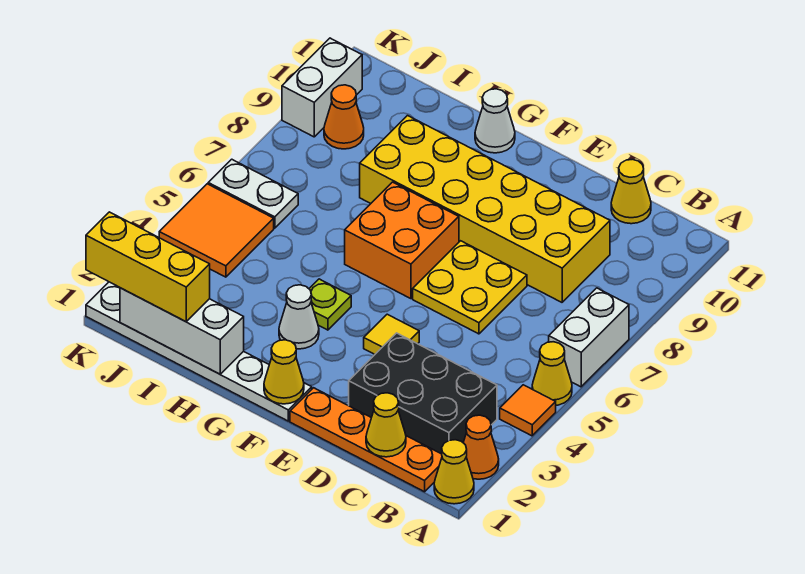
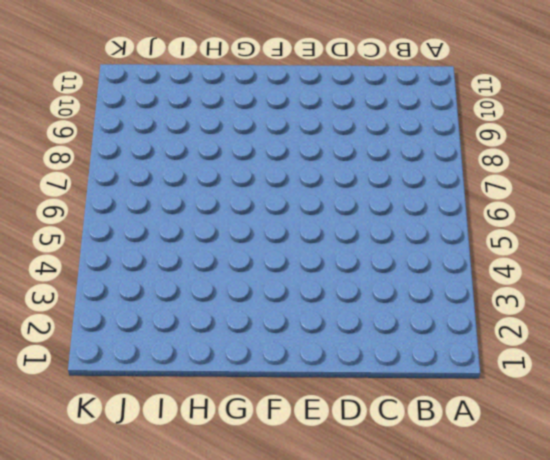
none -> yellow cone A1 level 1
none -> orange cone A2 level 1
none -> orange tile A4 level 1

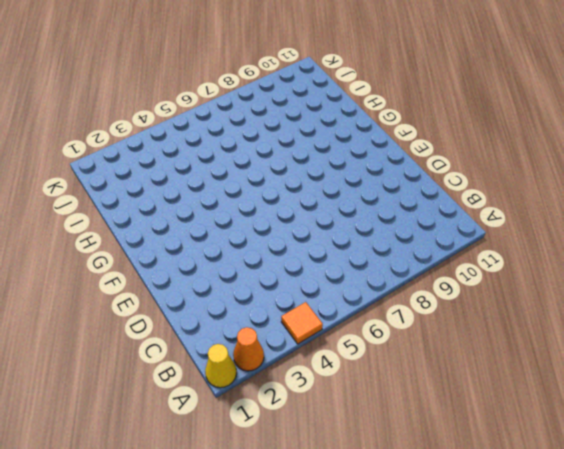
none -> yellow cone A5 level 1
none -> white brick A6:A7 level 1
none -> orange plate B1:E1 level 1

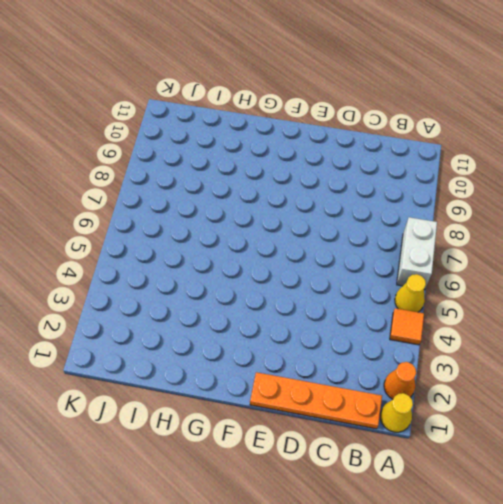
none -> black brick B2:D3 level 1
none -> yellow brick C8:H9 level 1
none -> yellow cone C11 level 1

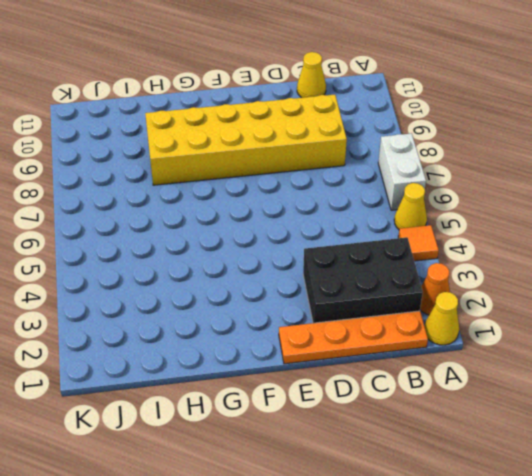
none -> yellow plate D6:E7 level 1
none -> yellow tile E4 level 1
none -> white plate F1:K1 level 1

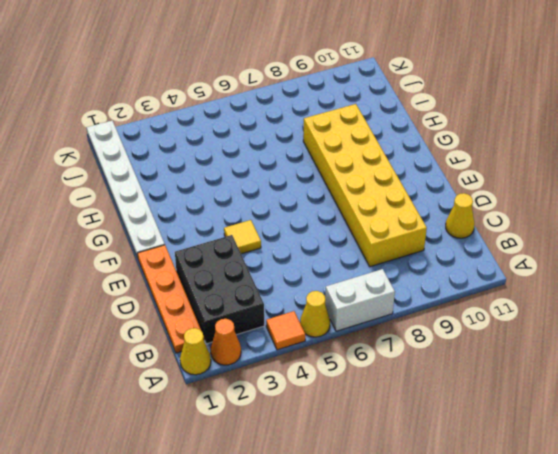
none -> yellow plate D6:E7 level 1
none -> orange brick F6:G7 level 1
none -> white cone G3 level 1

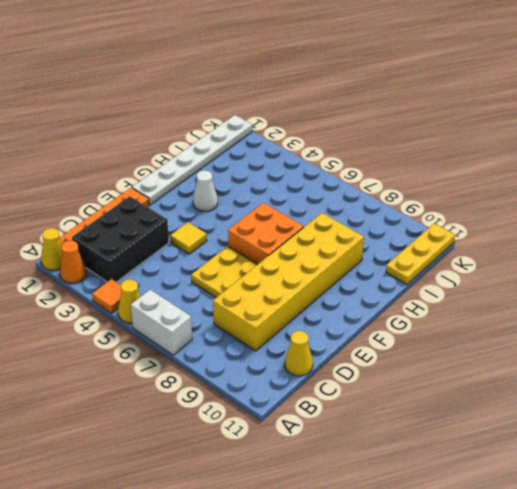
yellow plate I11:K11 level 1 -> none
none -> lime plate G4 level 1
none -> white cone G11 level 1
none -> orange tile J4:K5 level 1

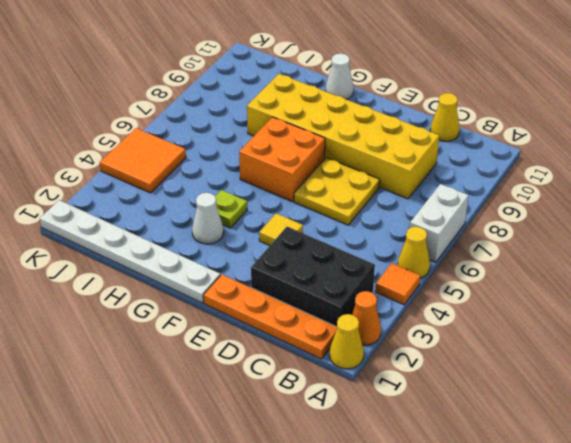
none -> white plate J6:K6 level 1
none -> orange cone J9 level 1
none -> white brick K9:K10 level 1

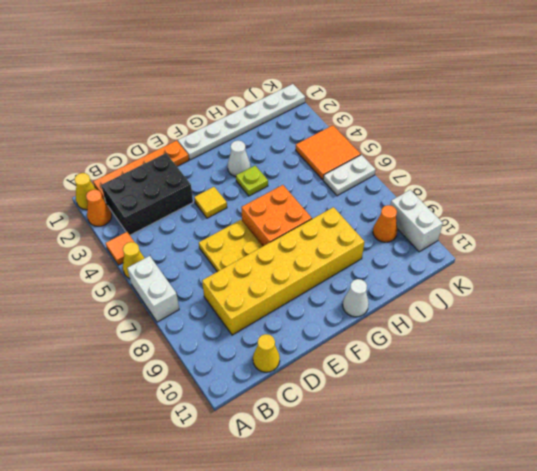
none -> yellow cone C1 level 2
none -> yellow cone F1 level 2
none -> white brick H1:J1 level 2

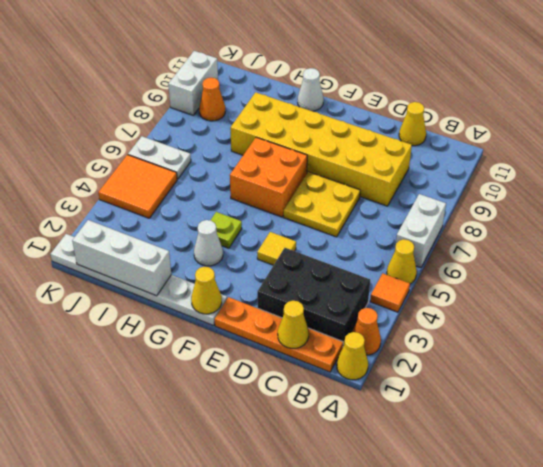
none -> yellow brick I1:K1 level 3

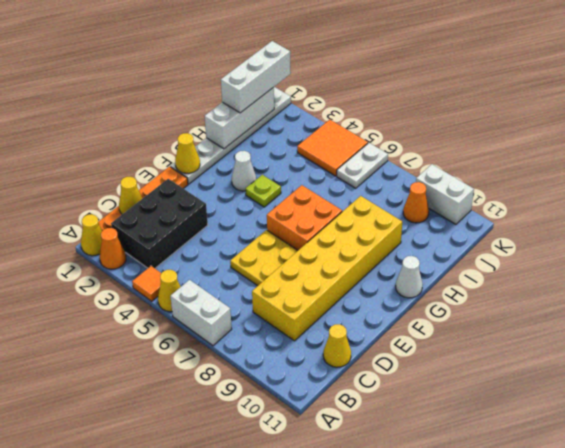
white brick I1:K1 level 3 -> yellow brick I1:K1 level 3
none -> yellow tile E4 level 1

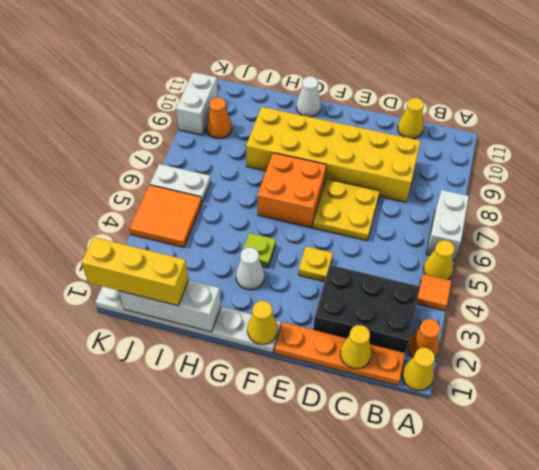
yellow plate E4 level 1 -> yellow tile E4 level 1

